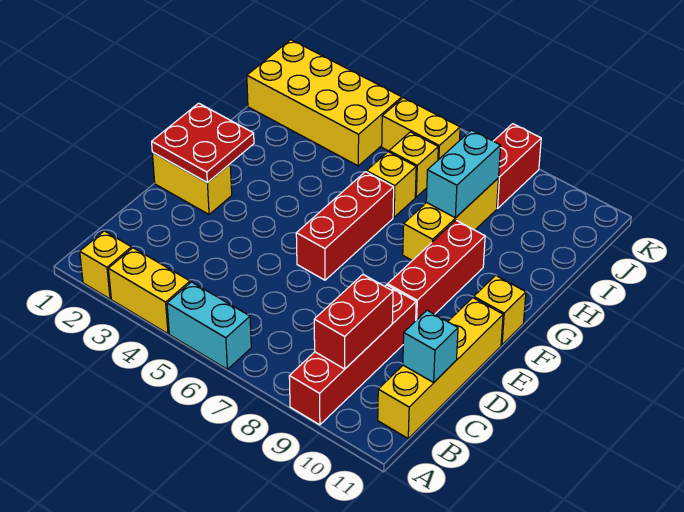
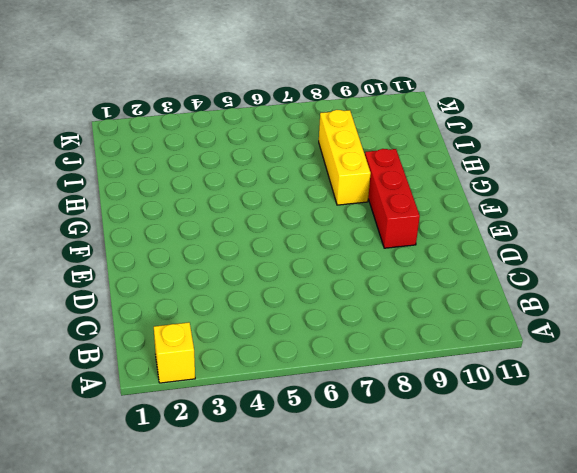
none -> yellow brick A3:A4 level 1
none -> cyan brick A5:A6 level 1
none -> red brick A9:D9 level 1

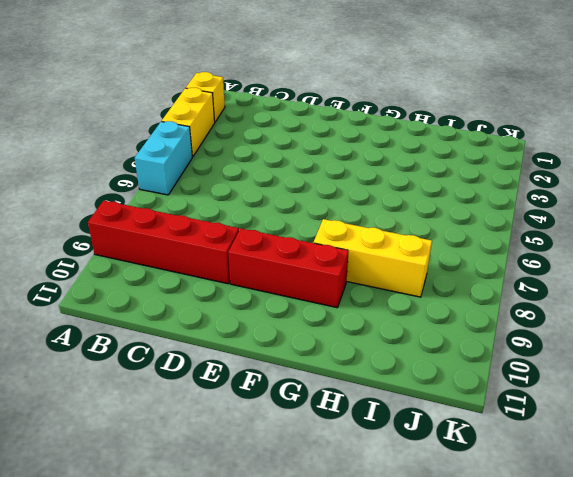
none -> yellow brick B11:E11 level 1
none -> yellow brick E1:E2 level 1
none -> red brick E6:G6 level 1

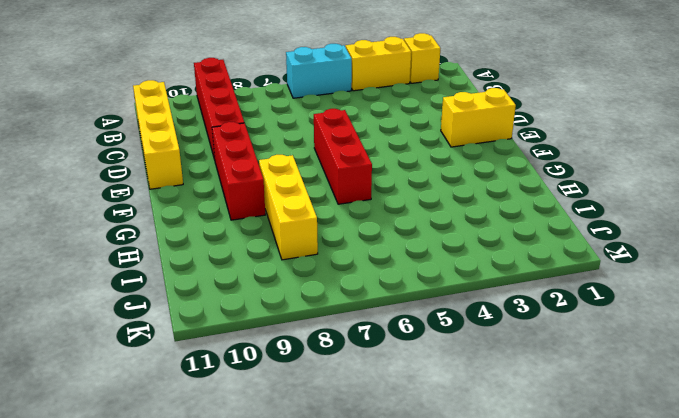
none -> yellow brick F11 level 1
none -> yellow brick H6 level 1
none -> yellow brick I1:J4 level 1

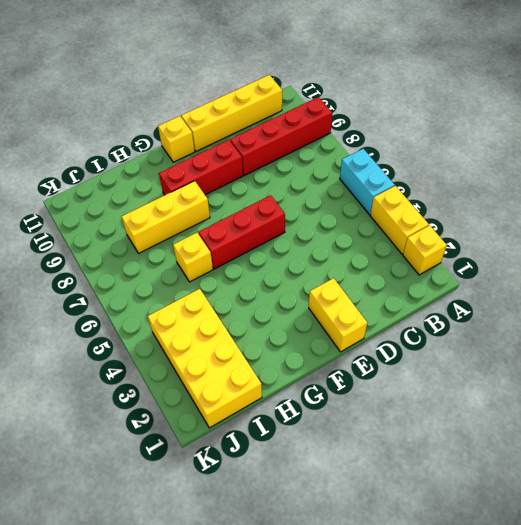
none -> yellow brick I6 level 1
none -> yellow brick J5:J6 level 1
none -> red brick J8:K8 level 1

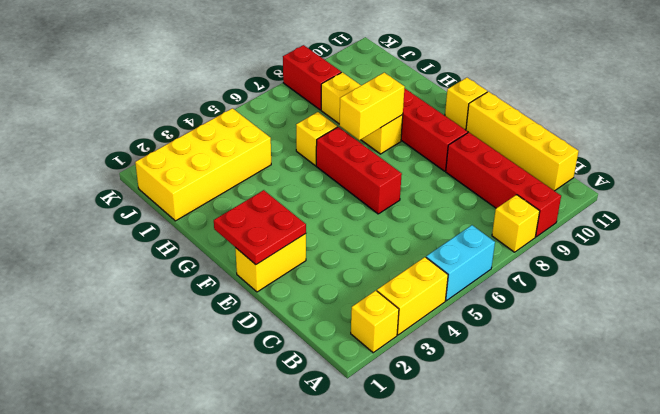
yellow brick A8 level 1 -> yellow brick I6 level 1
yellow brick G7:G8 level 2 -> yellow brick J5:J6 level 1
none -> red brick B9:C9 level 2
none -> cyan brick C11 level 2
none -> cyan brick H8:I8 level 2

